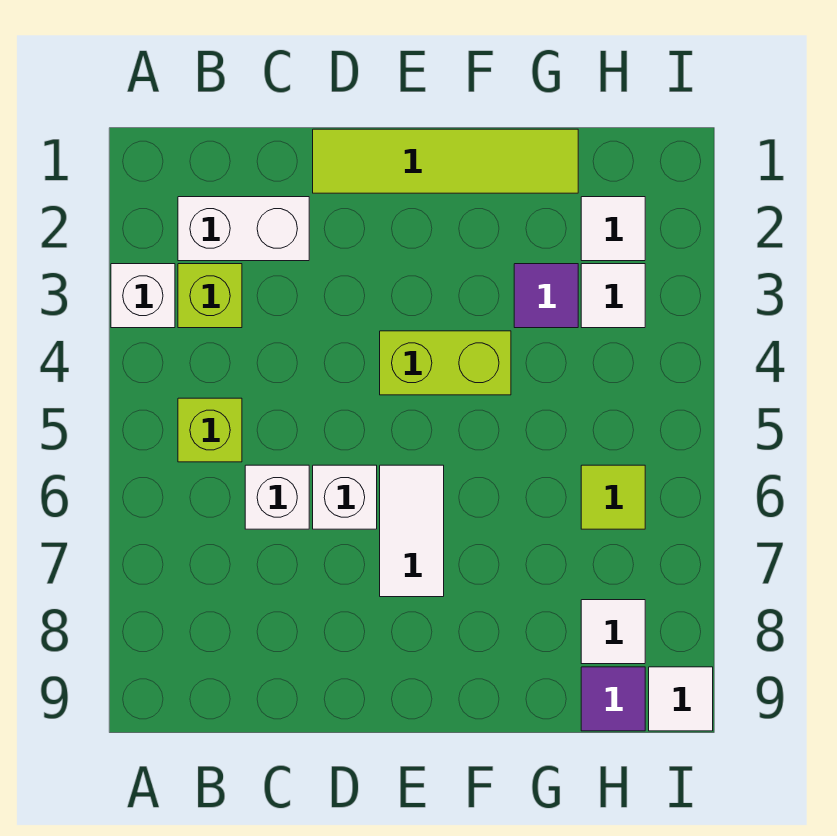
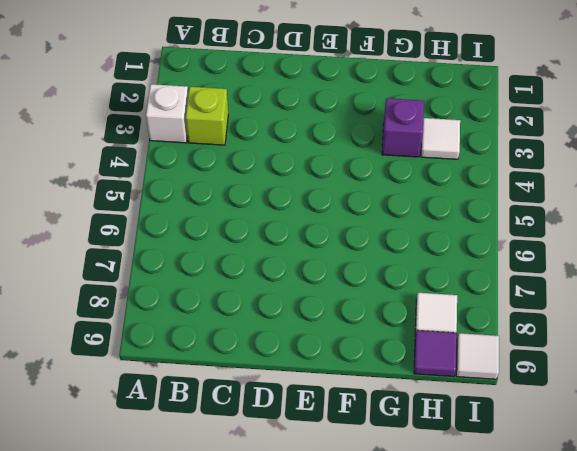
purple brick G3 level 1 -> purple tile G3 level 1
none -> white brick B2:C2 level 1
none -> lime brick B5 level 1
none -> white brick C6 level 1

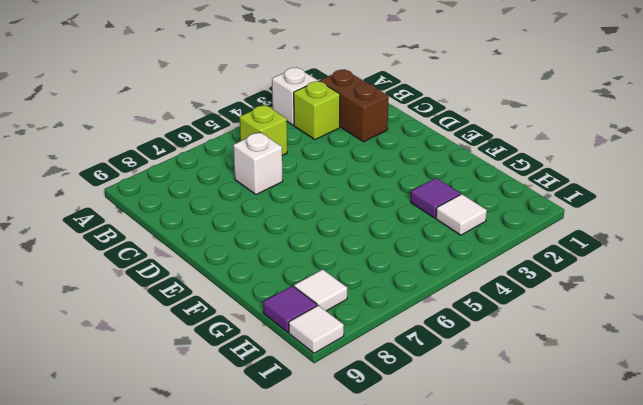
brown brick B2:C2 level 1 -> white brick B2:C2 level 1
none -> lime tile D1:G1 level 1
none -> white brick D6 level 1
none -> lime brick E4:F4 level 1

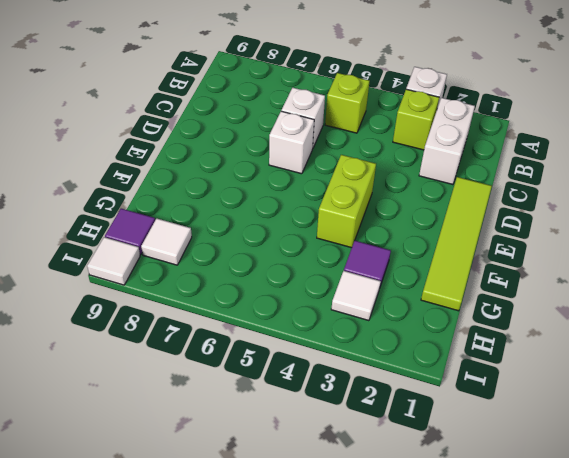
none -> white tile E6:E7 level 1
none -> white tile H2 level 1
none -> lime tile H6 level 1

